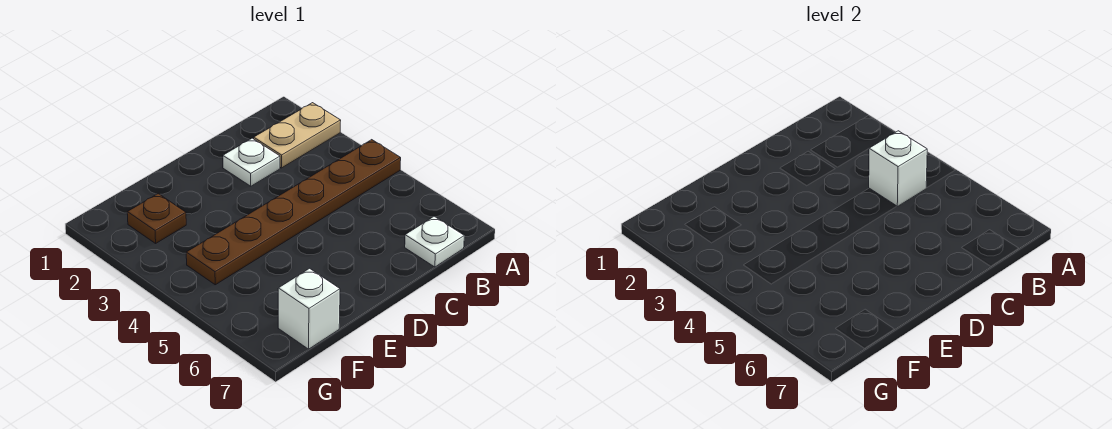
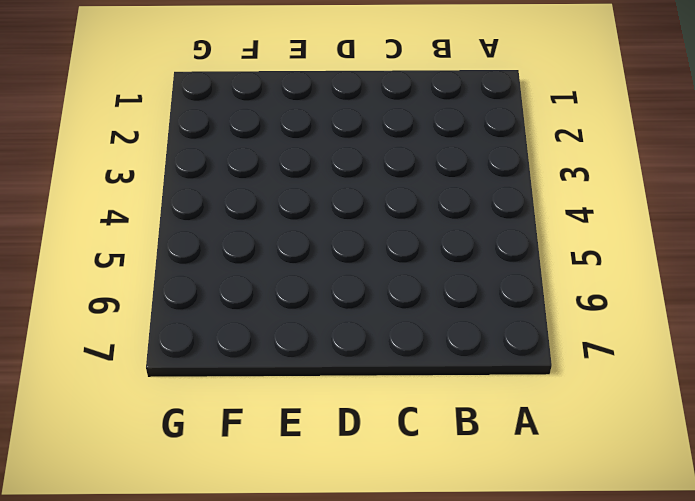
none -> tan plate A2:B2 level 1
none -> brown plate A4:F4 level 1

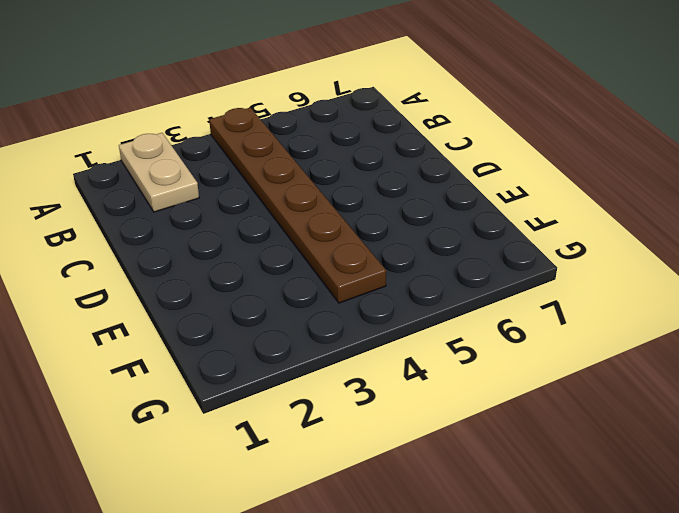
none -> white plate B7 level 1
none -> white plate C2 level 1

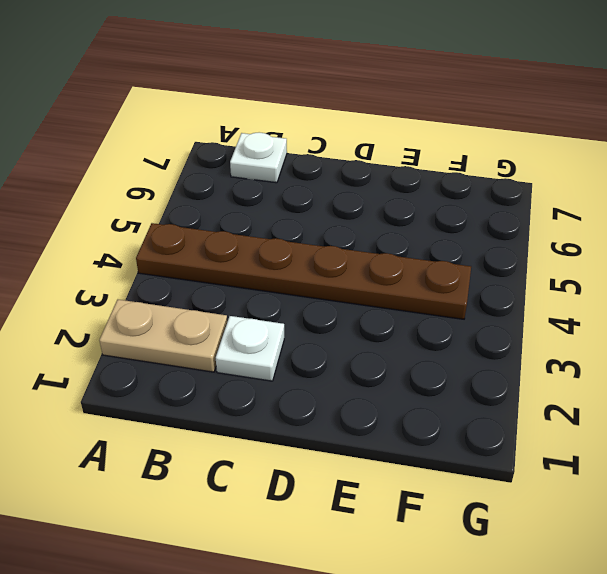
none -> brown plate F2 level 1
none -> white brick F7 level 1

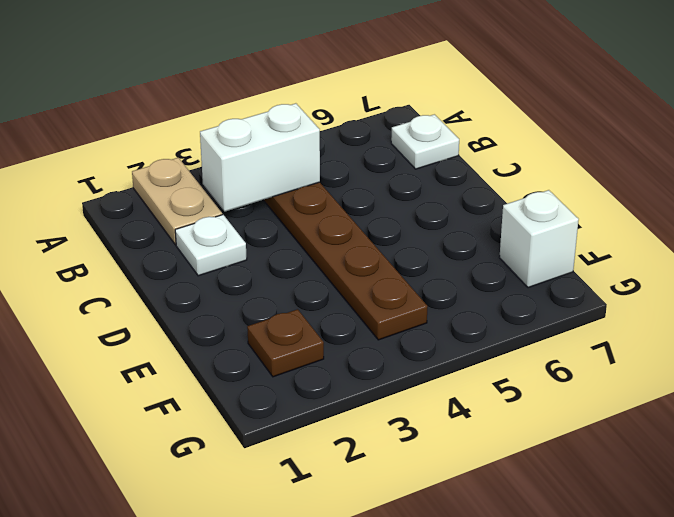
white brick B3:B4 level 2 -> white brick B4 level 2

